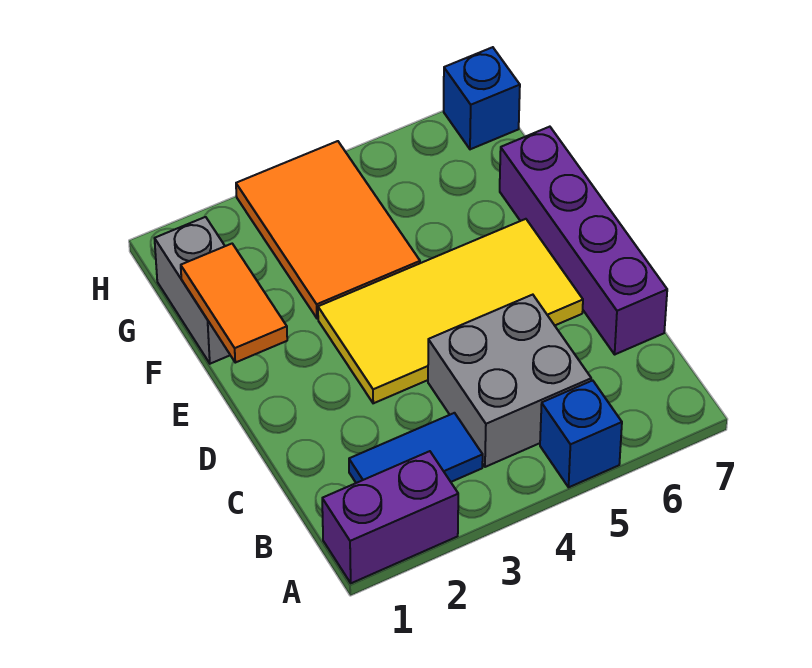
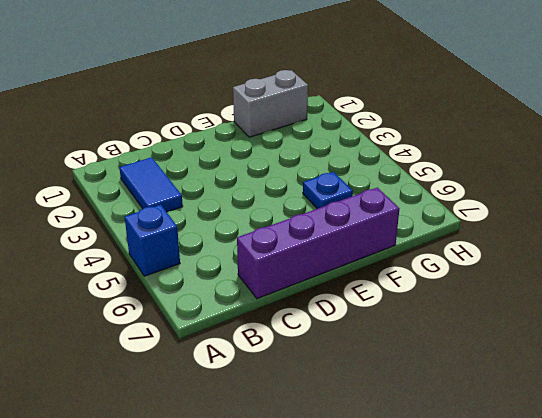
blue plate F5 level 1 -> none
none -> purple brick A1:A2 level 1
none -> grey brick B4:C5 level 1

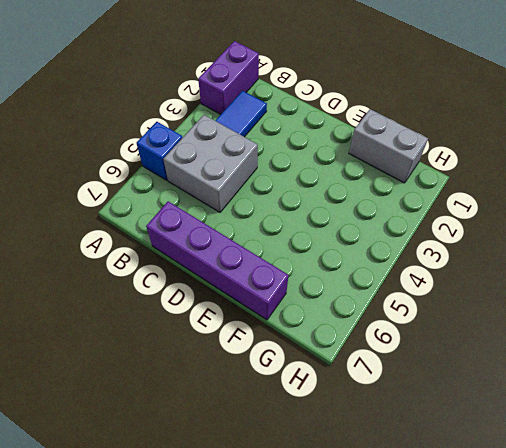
none -> yellow tile D3:E6 level 1
none -> orange tile F3:H4 level 1

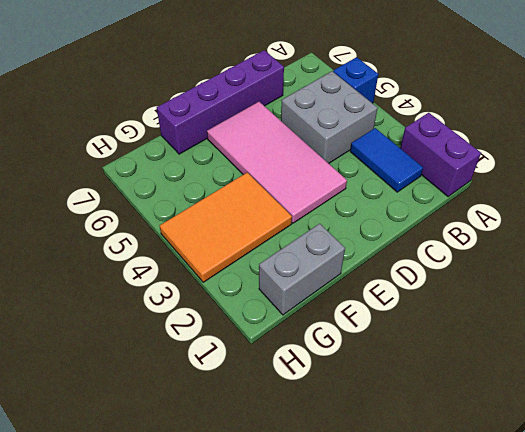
pink tile D3:E6 level 1 -> yellow tile D3:E6 level 1
none -> blue brick H7 level 1
none -> orange tile E1:F1 level 2

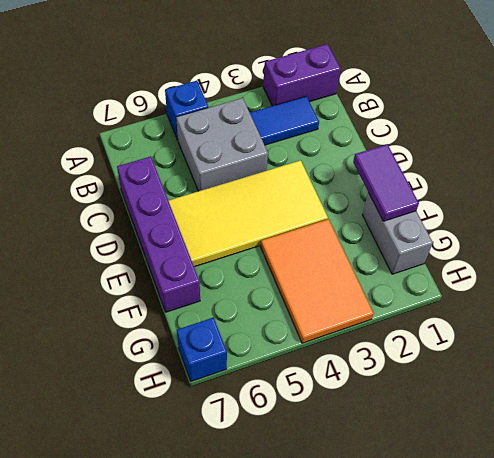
purple tile E1:F1 level 2 -> orange tile E1:F1 level 2

